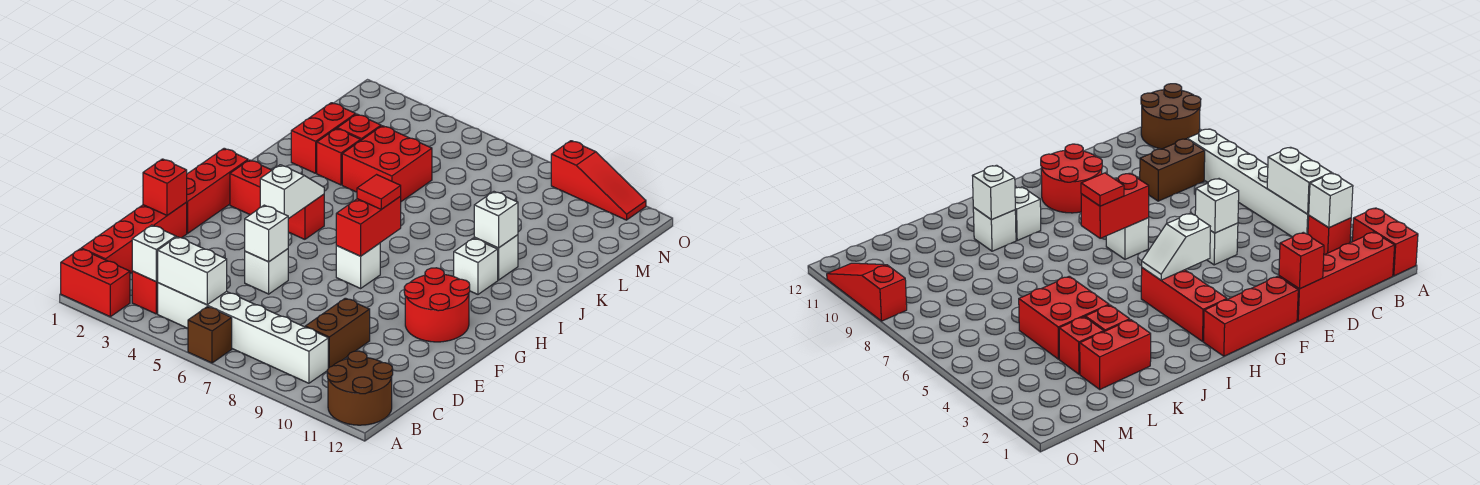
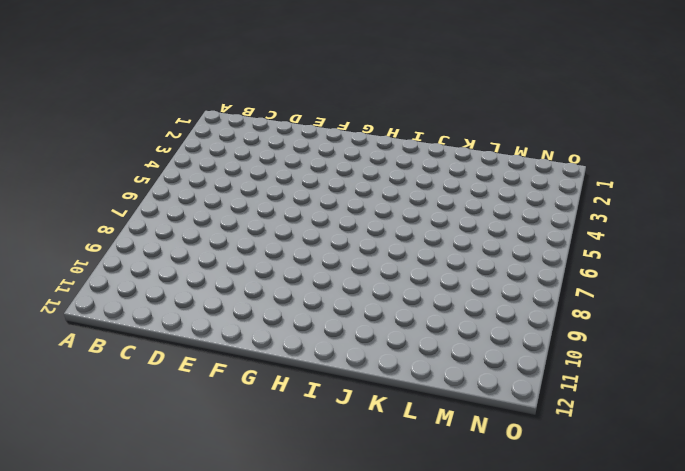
none -> red brick A1:A2 level 1
none -> brown brick A6 level 1
none -> brown round brick A11:B12 level 1

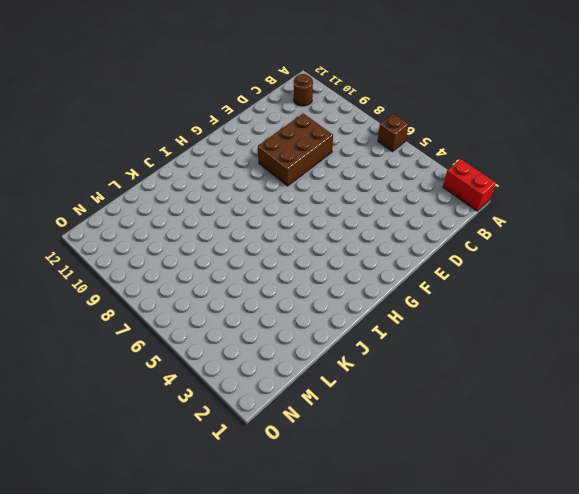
brown round brick B11 level 1 -> brown round brick A11:B12 level 1
brown brick D8:F9 level 1 -> brown brick C9:D9 level 1
none -> red brick B1:E1 level 1
none -> red brick B3 level 1
none -> white brick B4:B9 level 1

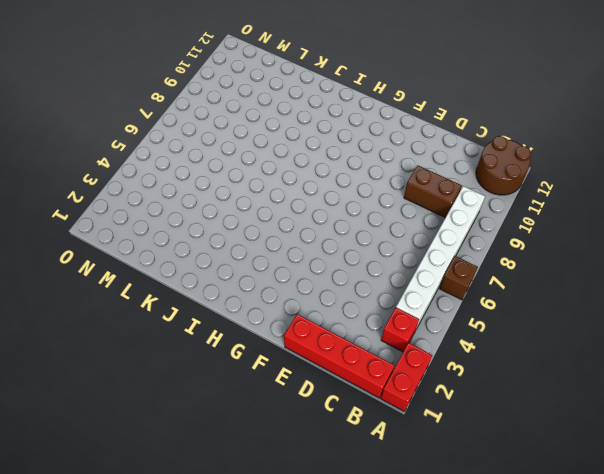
none -> white brick E5 level 1
none -> red brick F1:H1 level 1
none -> red round brick F10:G11 level 1

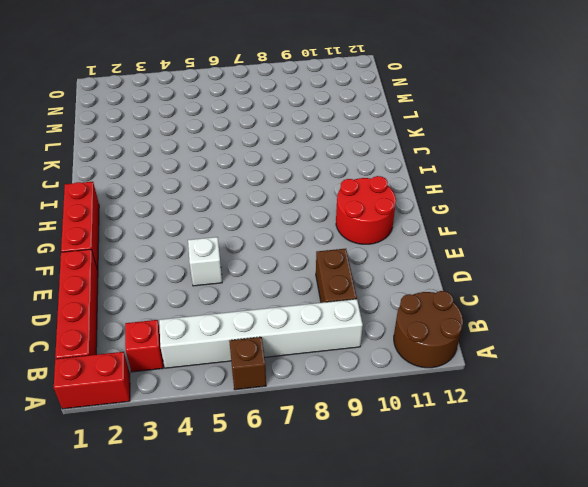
none -> white brick G7 level 1
none -> red brick H2:H4 level 1
none -> white brick I10 level 1

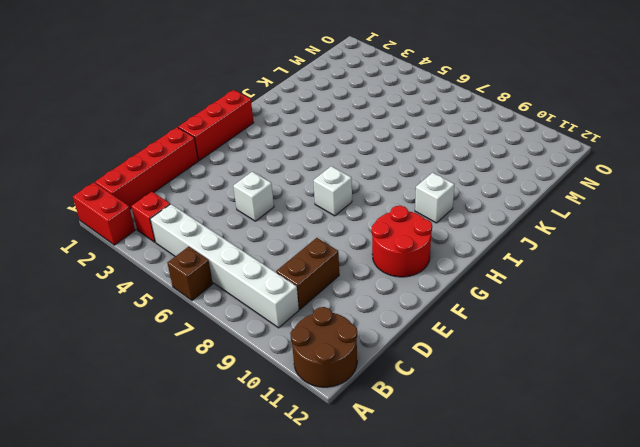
none -> red brick H2:H4 level 1
none -> white brick J10 level 1
none -> red brick K2:L2 level 1

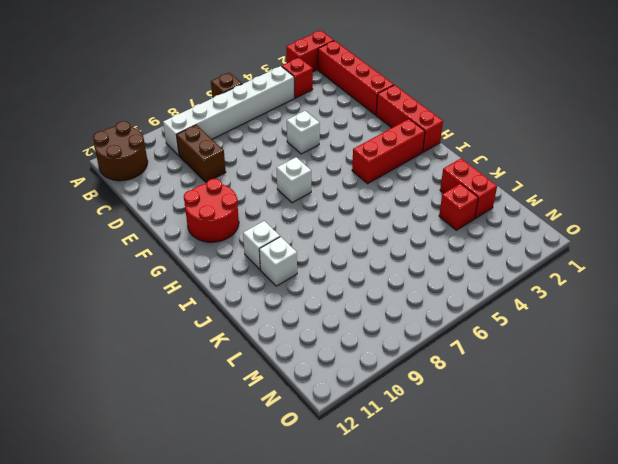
none -> red brick K3 level 1
none -> red brick K4:L5 level 1
none -> red slope O9:O11 level 1 top 9

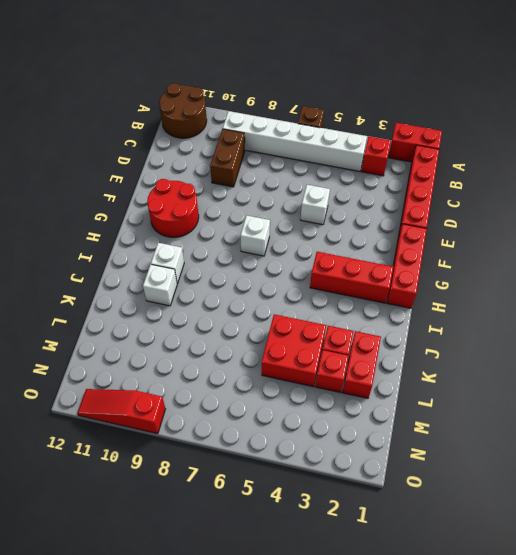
none -> white brick B3 level 2
none -> white brick B4:B5 level 2
none -> red brick E1 level 2

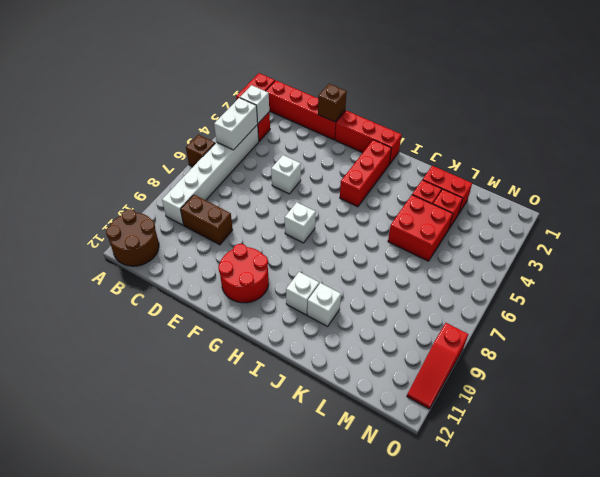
brown brick E1 level 2 -> red brick E1 level 2
none -> white brick E5 level 2
none -> white slope G4:H4 level 2 top G
none -> red brick G7:H7 level 2

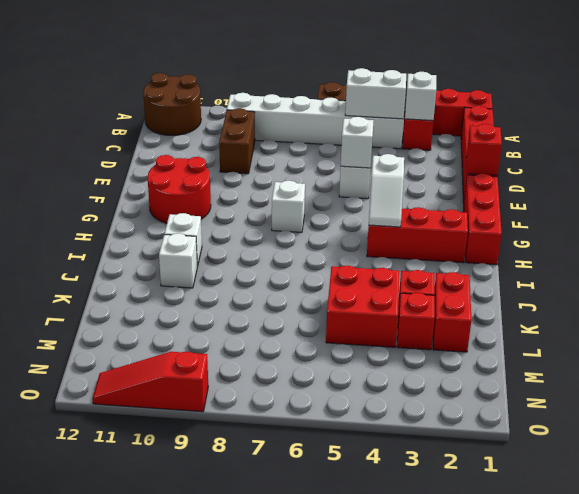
none -> red brick G7:H7 level 2
none -> white brick J10 level 2
none -> red tile H7 level 3

